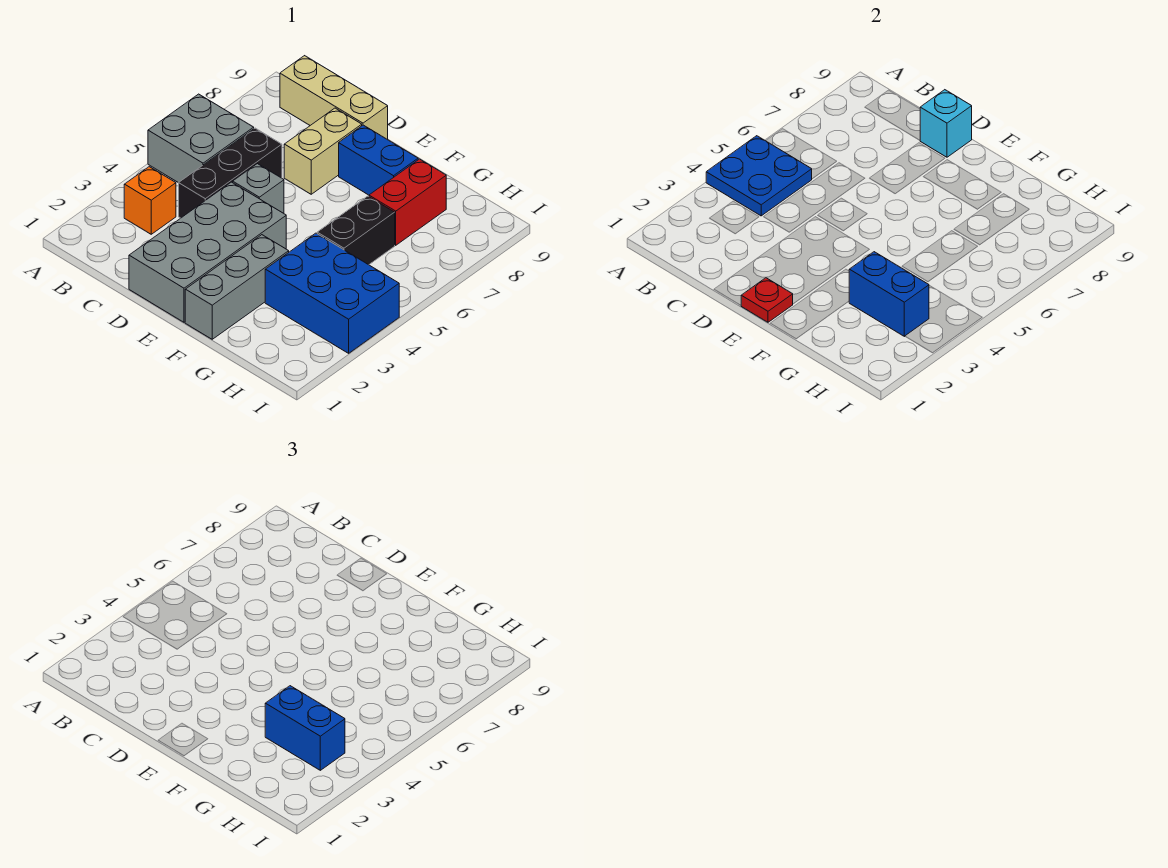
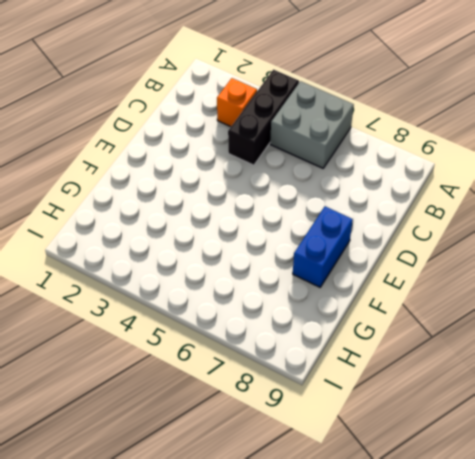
black brick A4:C4 level 1 -> black brick C4:C6 level 1
none -> tan brick B9:D9 level 1
none -> grey brick D1:E4 level 1
none -> grey brick D5 level 1

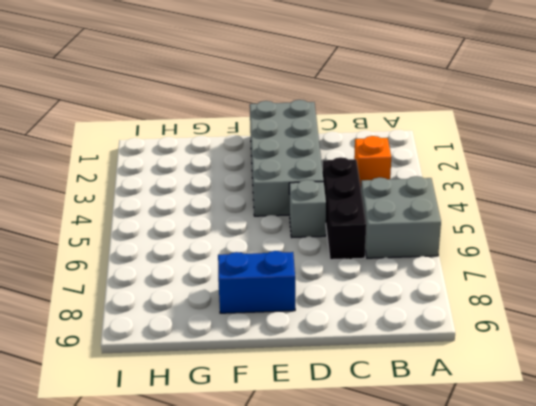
none -> tan brick B9:D9 level 1
none -> tan brick D7:D8 level 1
none -> grey brick F1:F3 level 1

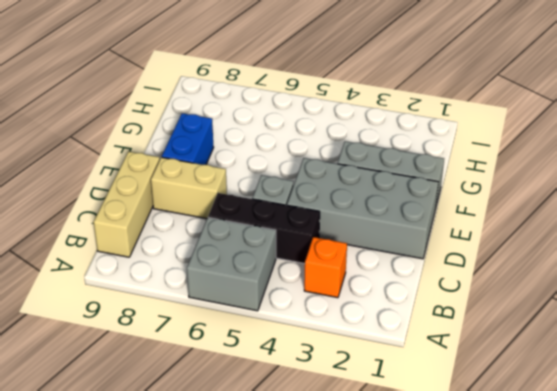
none -> blue brick G3:I4 level 1
none -> black brick G5:G6 level 1
none -> red brick G7:G8 level 1

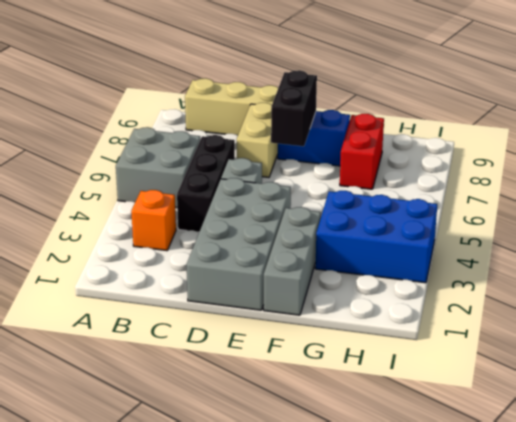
black brick E7:E8 level 2 -> black brick G5:G6 level 1
none -> blue plate A4:B5 level 2
none -> cyan brick D9 level 2
none -> red plate E1 level 2

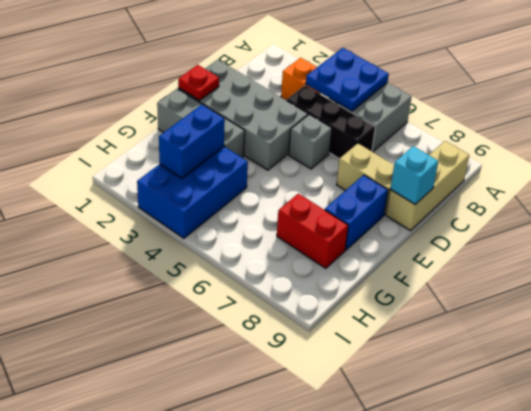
none -> black brick G5:G6 level 1
none -> blue brick G3:H3 level 3

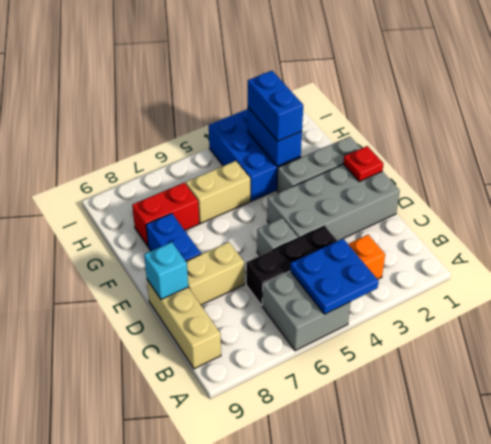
tan brick G5:G6 level 1 -> black brick G5:G6 level 1

